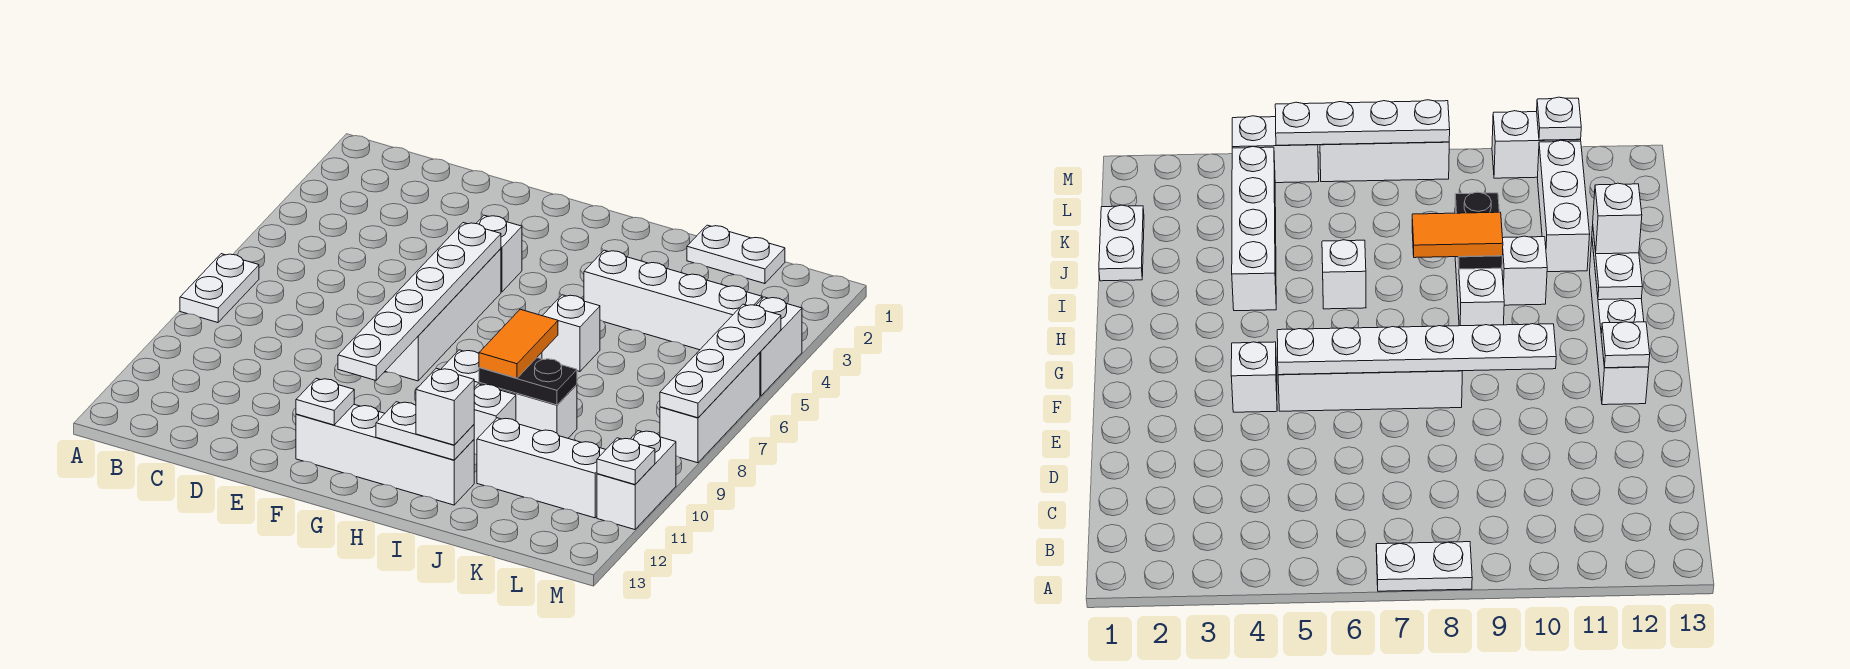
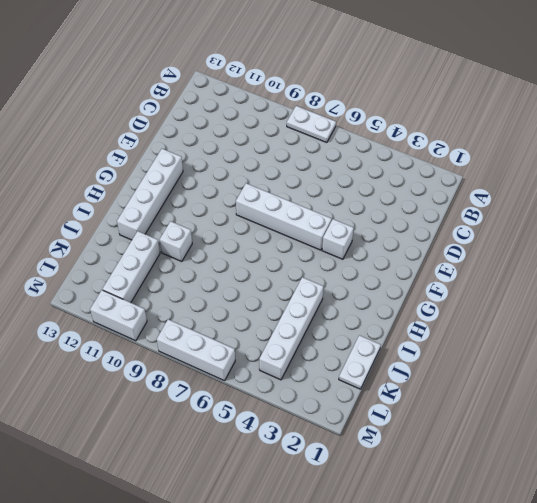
none -> white brick H9:J9 level 1
none -> white brick I6 level 1
none -> white brick M4:M5 level 1

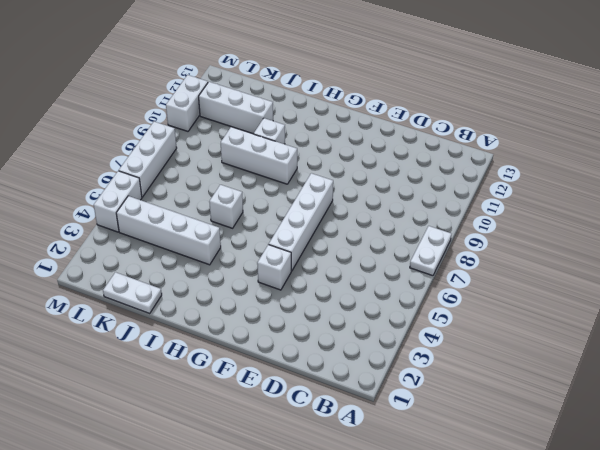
none -> white brick F12:I12 level 1
none -> white plate F5:F10 level 2
none -> white plate F12 level 2

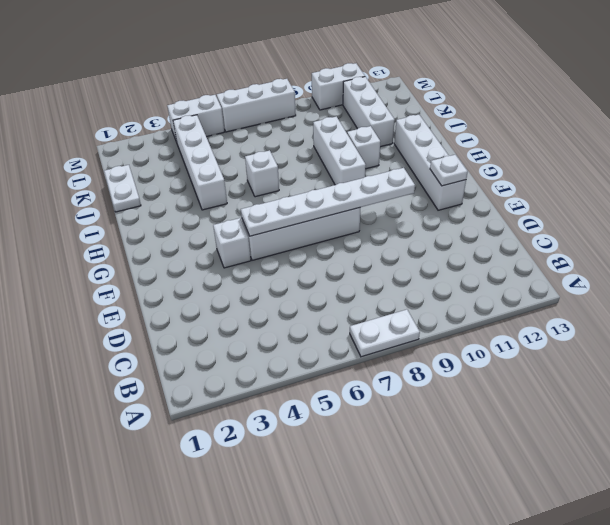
none -> white plate H12:I12 level 2
none -> black plate I9:J9 level 2
none -> white plate M5:M8 level 2

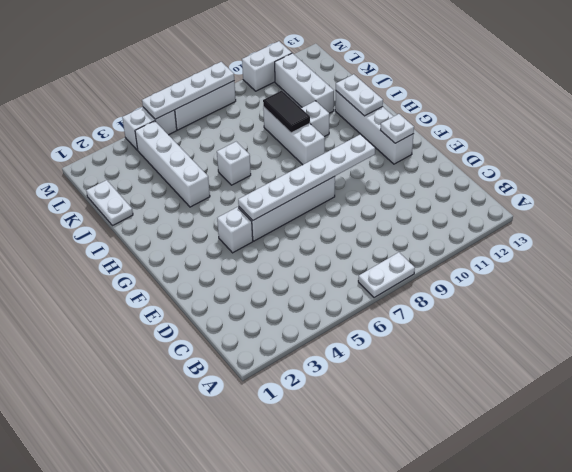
black tile I9:J9 level 2 -> black plate I9:J9 level 2
none -> white plate M11 level 2
none -> orange tile I8:I9 level 3
none -> white brick I12 level 3

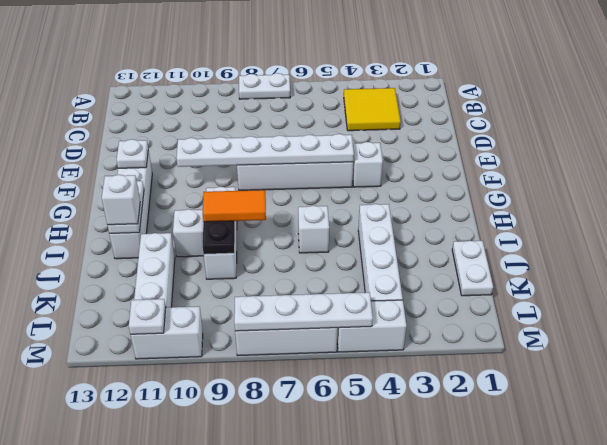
yellow tile B3:C4 level 1 -> none

